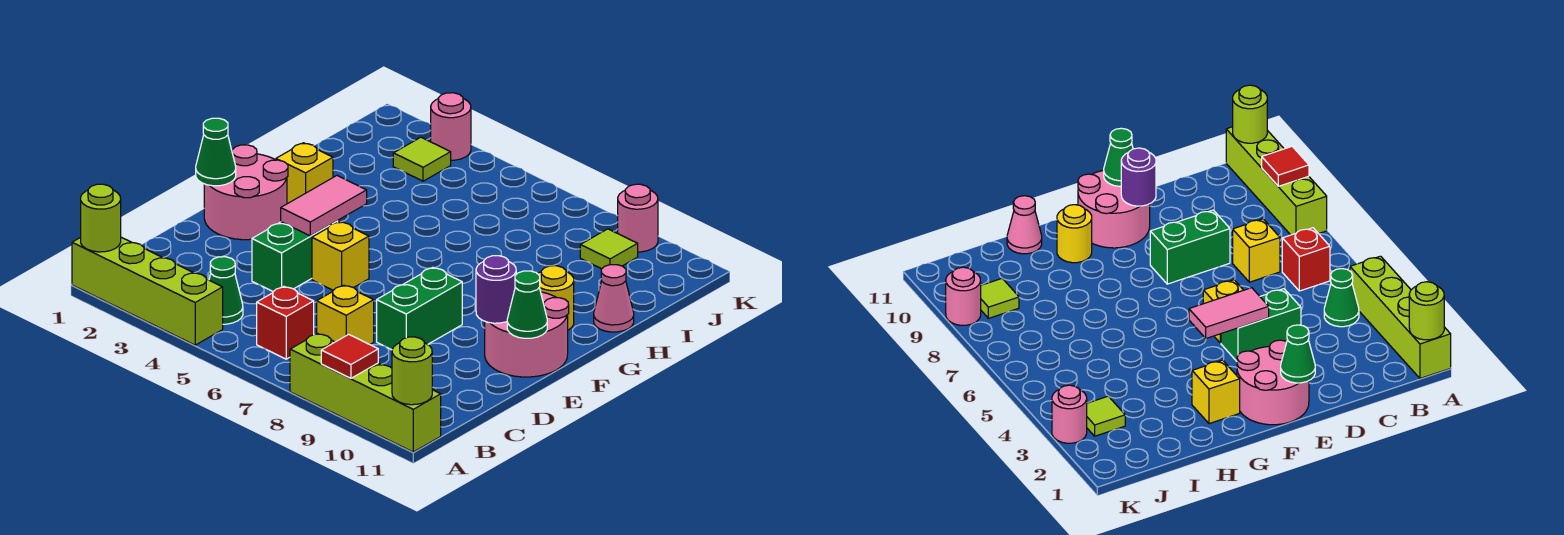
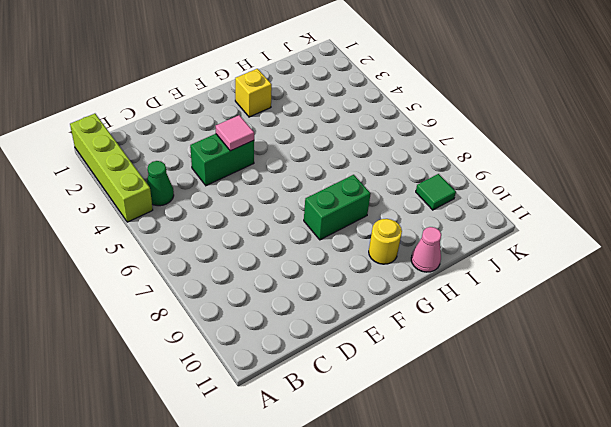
pink tile E4 level 2 -> pink tile E4:F4 level 2
green brick F8:G8 level 1 -> green brick D8:E8 level 1
green tile J9 level 1 -> lime tile J9 level 1
none -> lime brick A8:A11 level 1
none -> red brick B6 level 1
none -> yellow brick C7 level 1

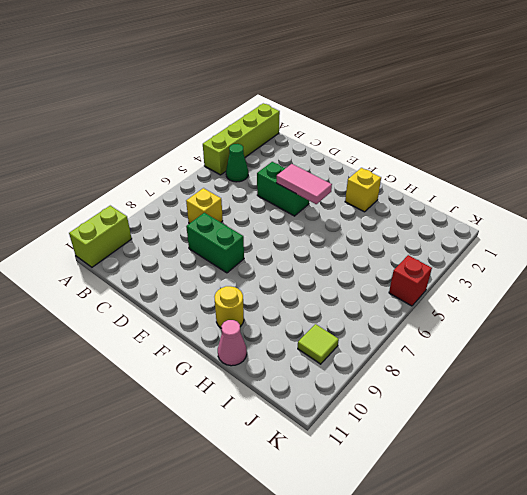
lime brick A10:A11 level 1 -> lime brick A8:A11 level 1
red brick K5 level 1 -> red brick B6 level 1
none -> pink round brick E1:F2 level 1
none -> yellow brick E5 level 1
none -> pink round brick E10:F11 level 1

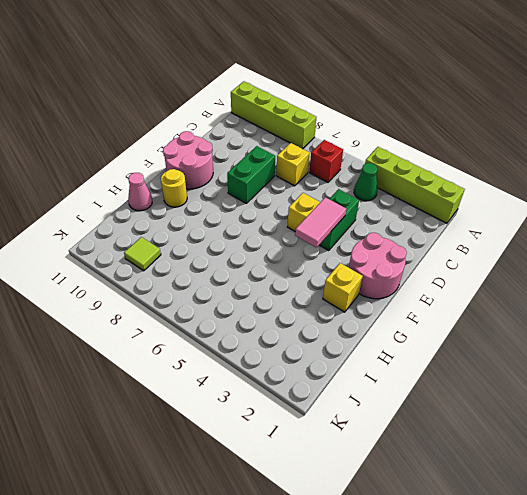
none -> lime tile J3 level 1
none -> pink round brick K3 level 1
none -> pink round brick K9 level 1

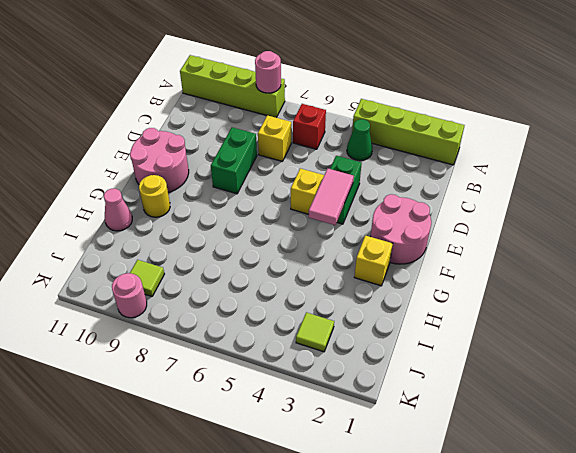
pink round brick A8 level 2 -> pink round brick K3 level 1
none -> lime round brick A1 level 2
none -> red tile A9 level 2
none -> lime round brick A11 level 2

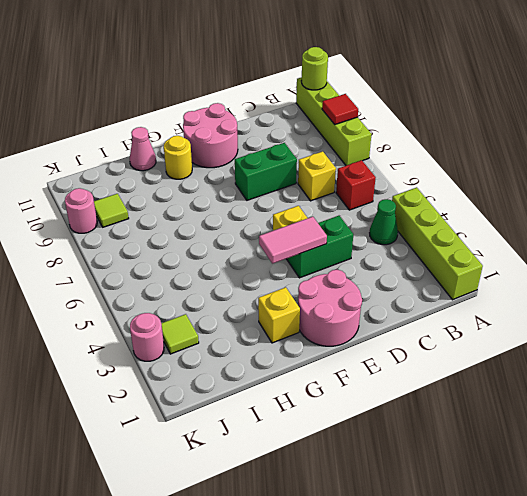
none -> lime round brick A1 level 2
none -> green cone E1 level 2
none -> purple round brick E10 level 2

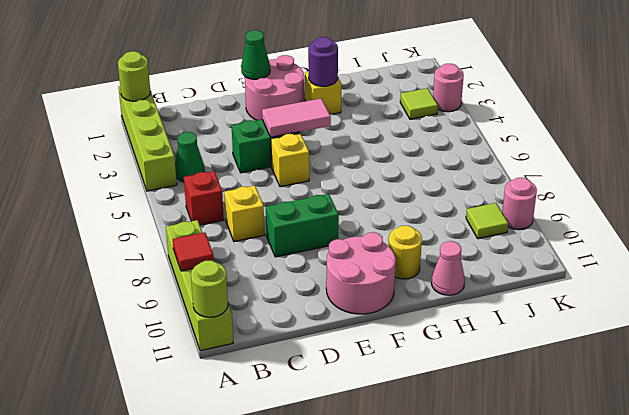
purple round brick G2 level 2 -> purple round brick E10 level 2
none -> green cone E11 level 2

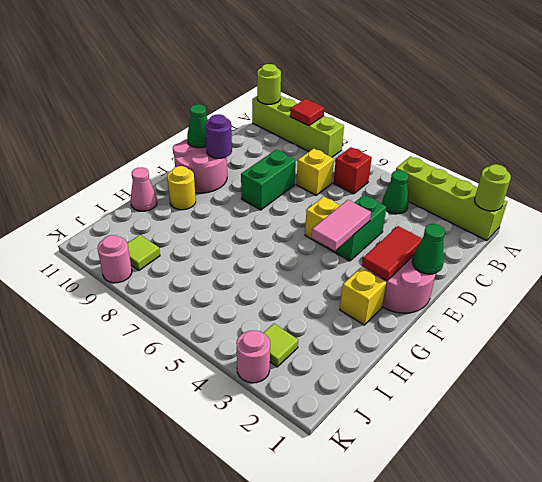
red tile E2:F2 level 2 -> none

